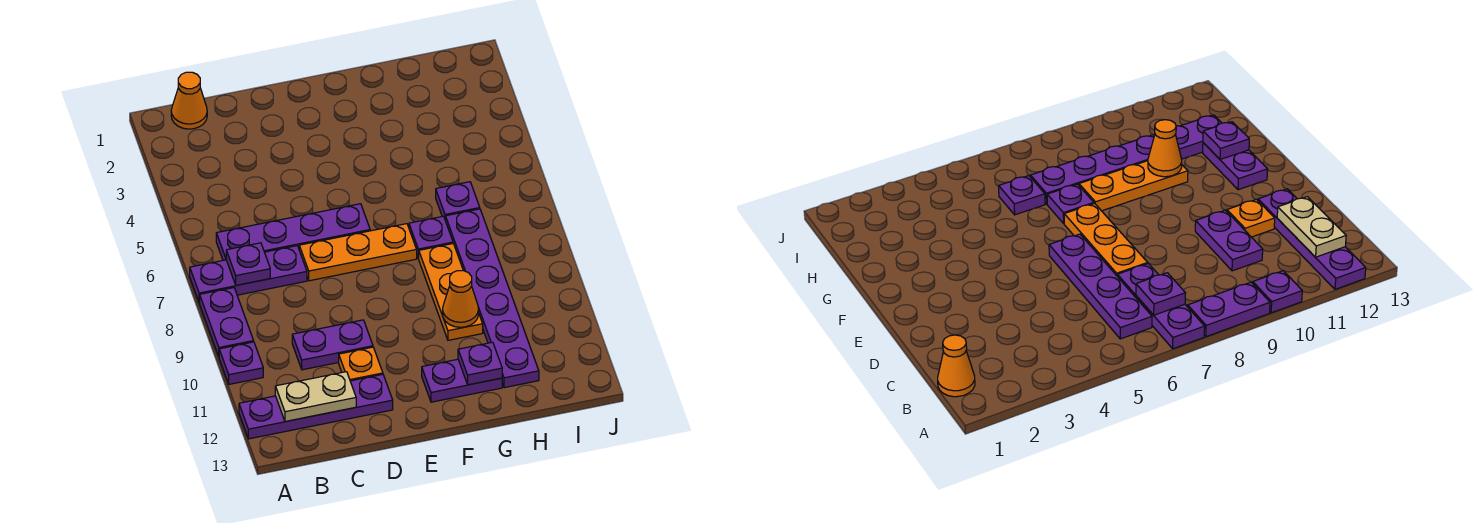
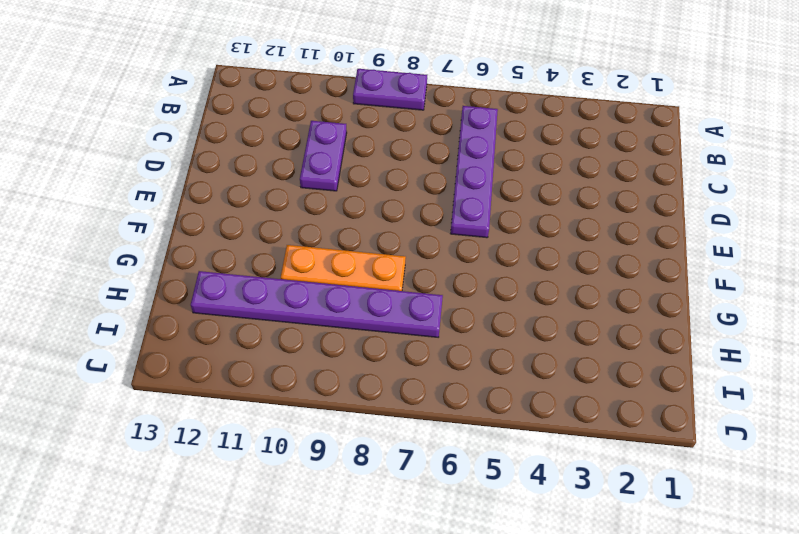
none -> purple plate A7:C7 level 1
none -> purple plate A10 level 1
none -> purple plate A12:D12 level 1

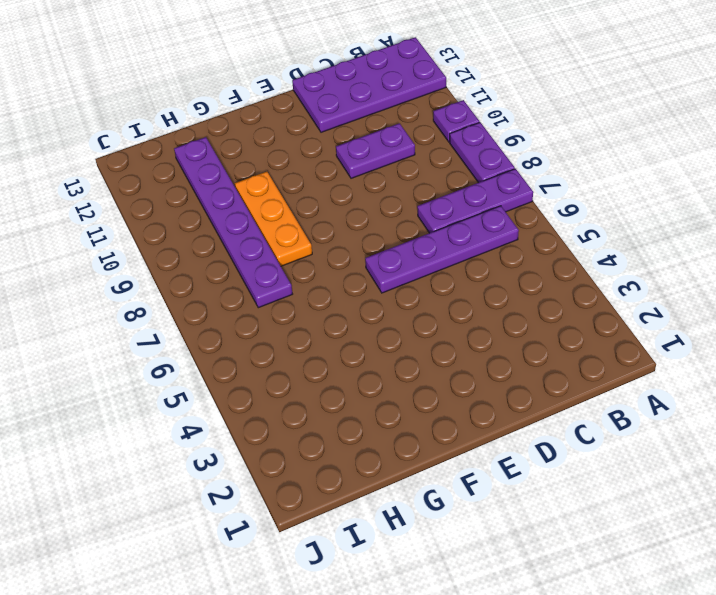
purple plate A12:D13 level 1 -> purple plate A12:D12 level 1
none -> orange cone B1 level 1
none -> orange plate D7:F7 level 1
none -> orange plate D11 level 1

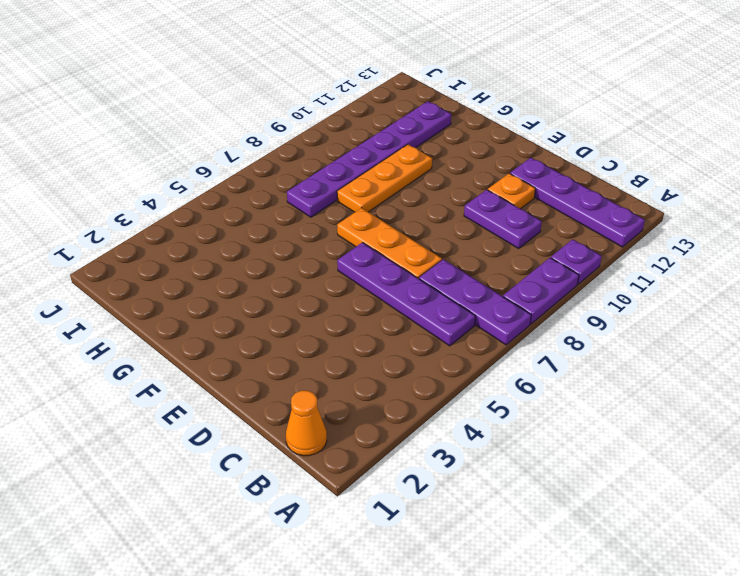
none -> purple plate F12:G12 level 1
none -> purple plate G7 level 1
none -> purple plate H6 level 1

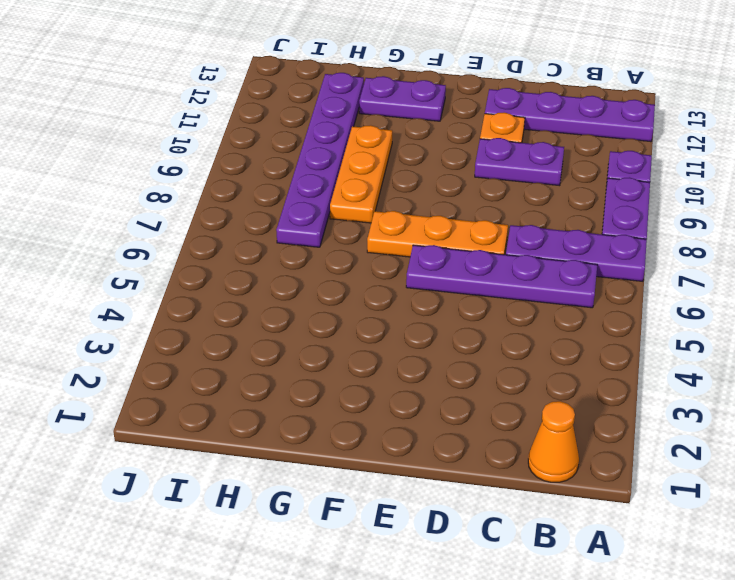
none -> purple plate G7 level 1
none -> purple plate H6 level 1
none -> purple plate B7 level 2

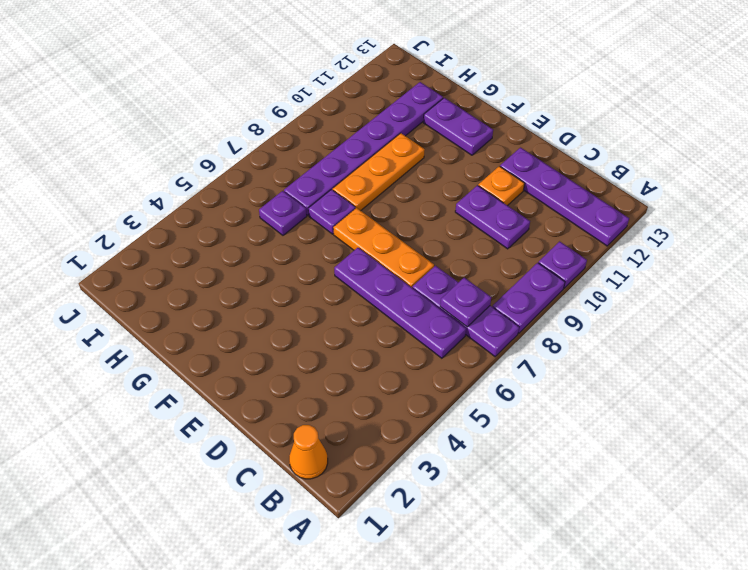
none -> tan plate B12:C12 level 2
none -> orange cone G10 level 2
none -> purple plate G12 level 2

